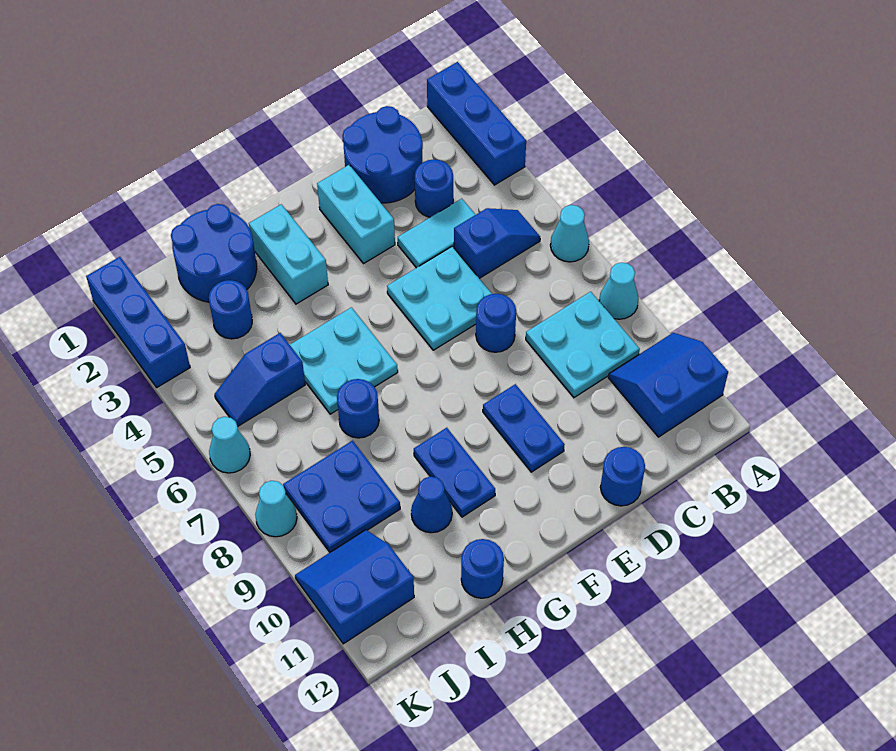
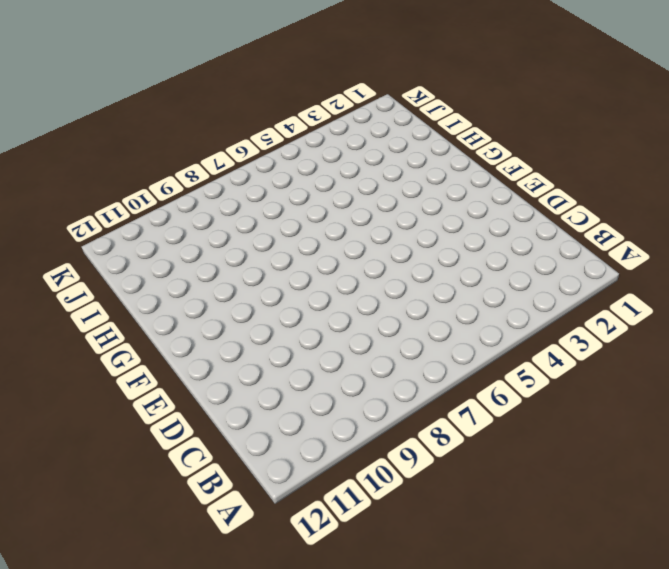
none -> blue brick A1:A3 level 1
none -> cyan cone A6 level 1
none -> cyan cone A8 level 1

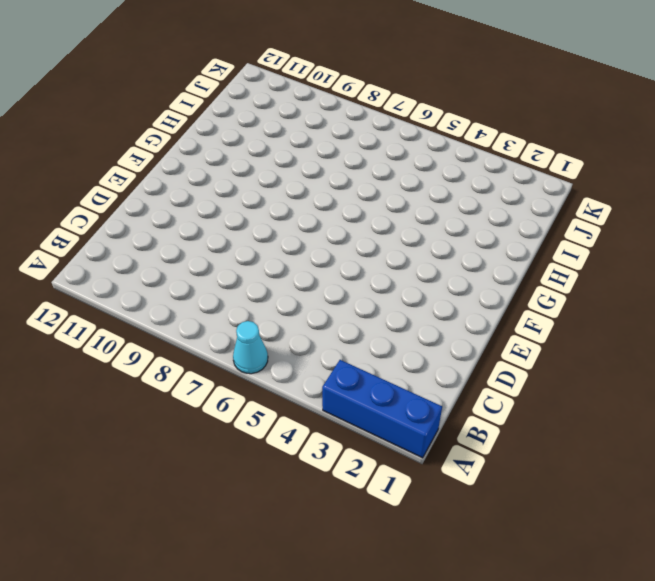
none -> cyan cone A8 level 1
none -> blue slope A10:B11 level 1 top 11
none -> blue slope B5:C5 level 1 top C

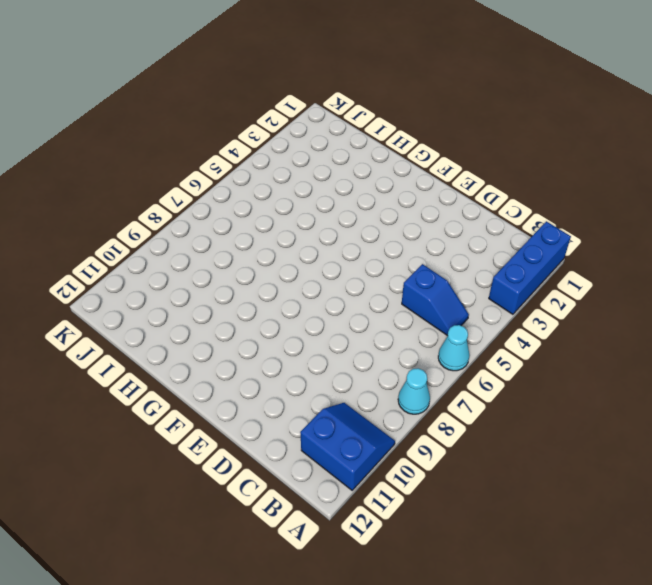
none -> cyan plate B8:C9 level 1
none -> blue round brick C1:D2 level 1
none -> blue round brick C3 level 1

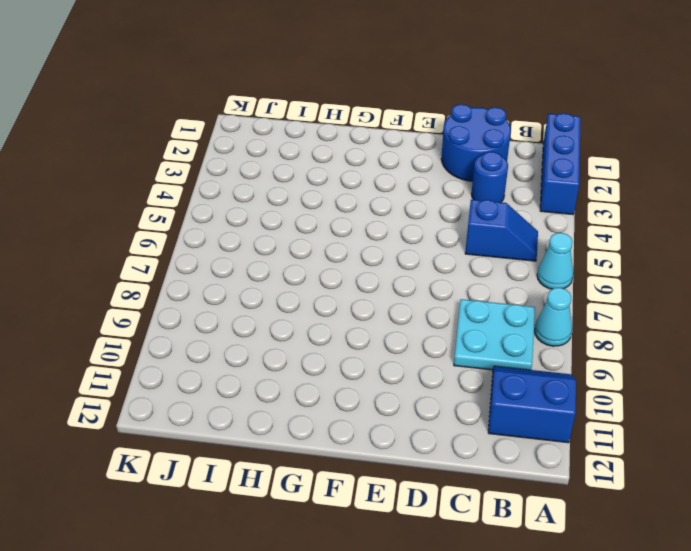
none -> cyan tile C4:D4 level 1
none -> cyan plate D5:E6 level 1
none -> blue round brick D7 level 1

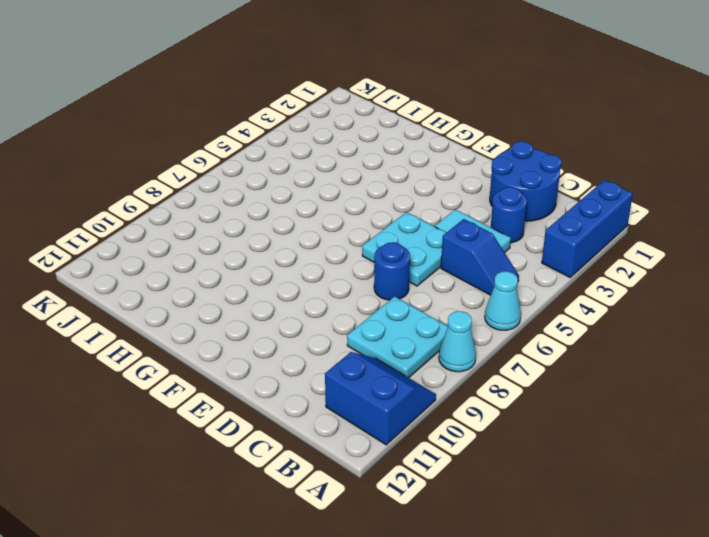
none -> blue round brick D12 level 1
none -> cyan brick E2:E3 level 1
none -> blue plate E9:E10 level 1

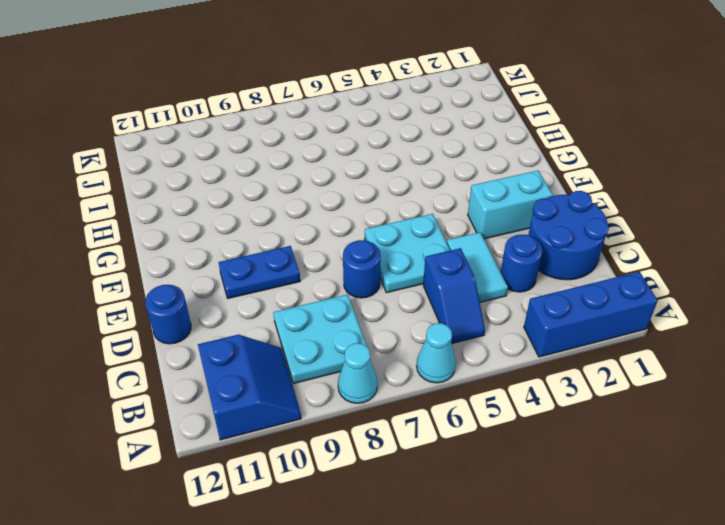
none -> cyan brick G2:G3 level 1
none -> cyan plate G5:H6 level 1
none -> blue plate G9:G10 level 1

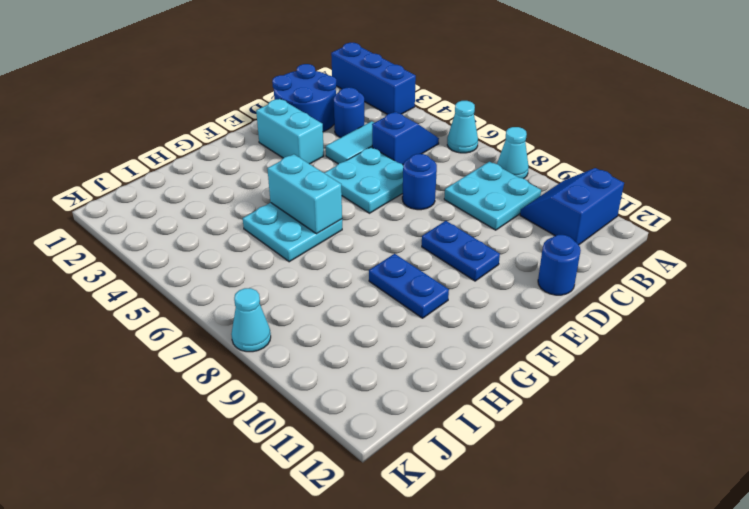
cyan brick G5:G6 level 2 -> cyan brick G2:G3 level 1
none -> blue round brick H1:I2 level 1
none -> blue round brick H7 level 1
none -> blue cone H10 level 1

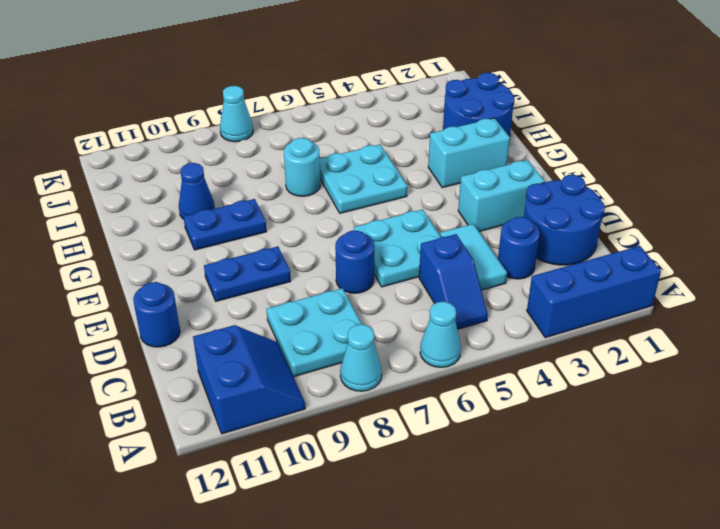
cyan round brick H7 level 1 -> blue round brick H7 level 1
none -> blue round brick H12 level 1
none -> blue round brick I3 level 1
none -> blue slope I5:J5 level 1 top I

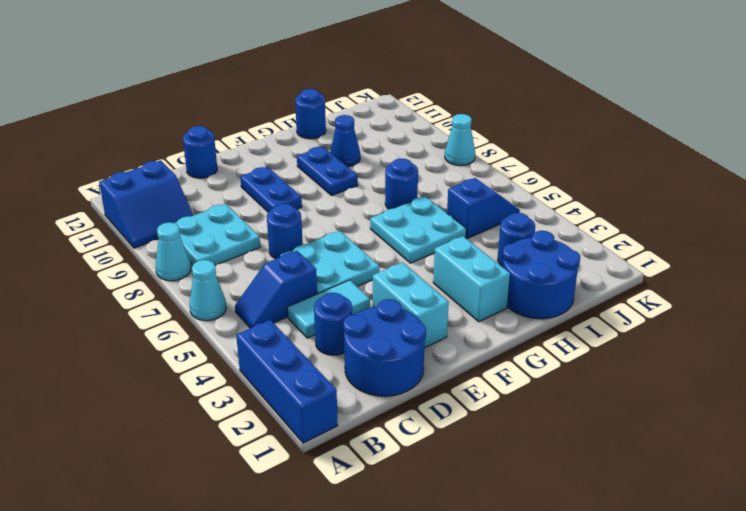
none -> blue plate I8:J9 level 1
none -> blue slope J10:K11 level 1 top 11
none -> blue brick K1:K3 level 1

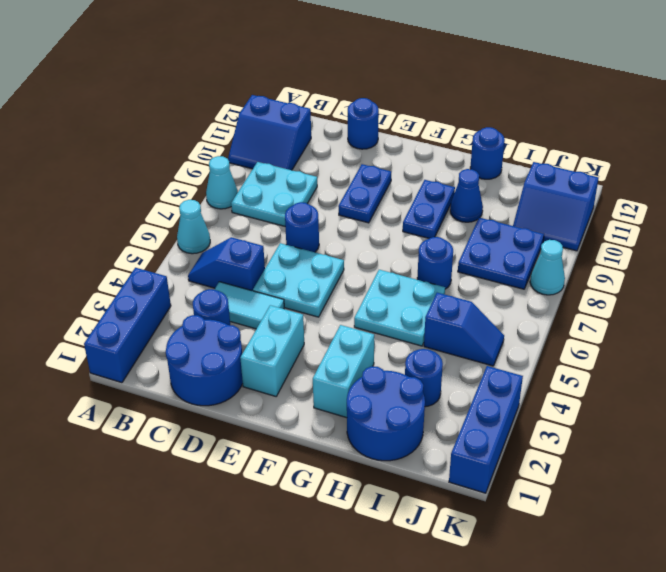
none -> cyan cone K6 level 1

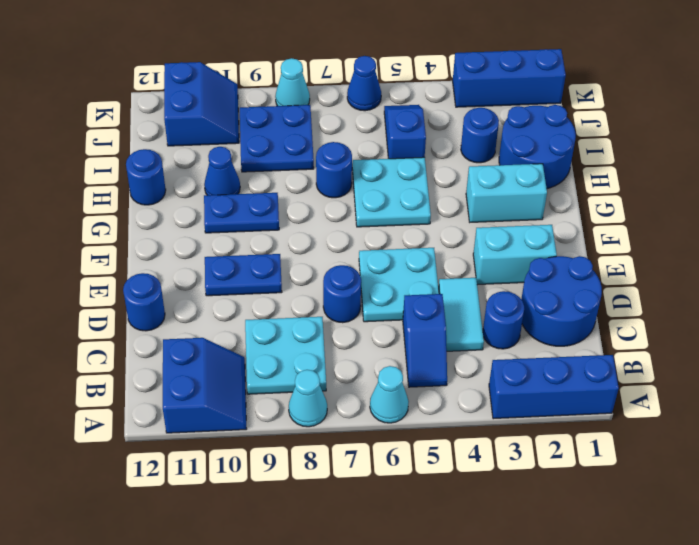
blue cone K6 level 1 -> cyan cone K6 level 1

